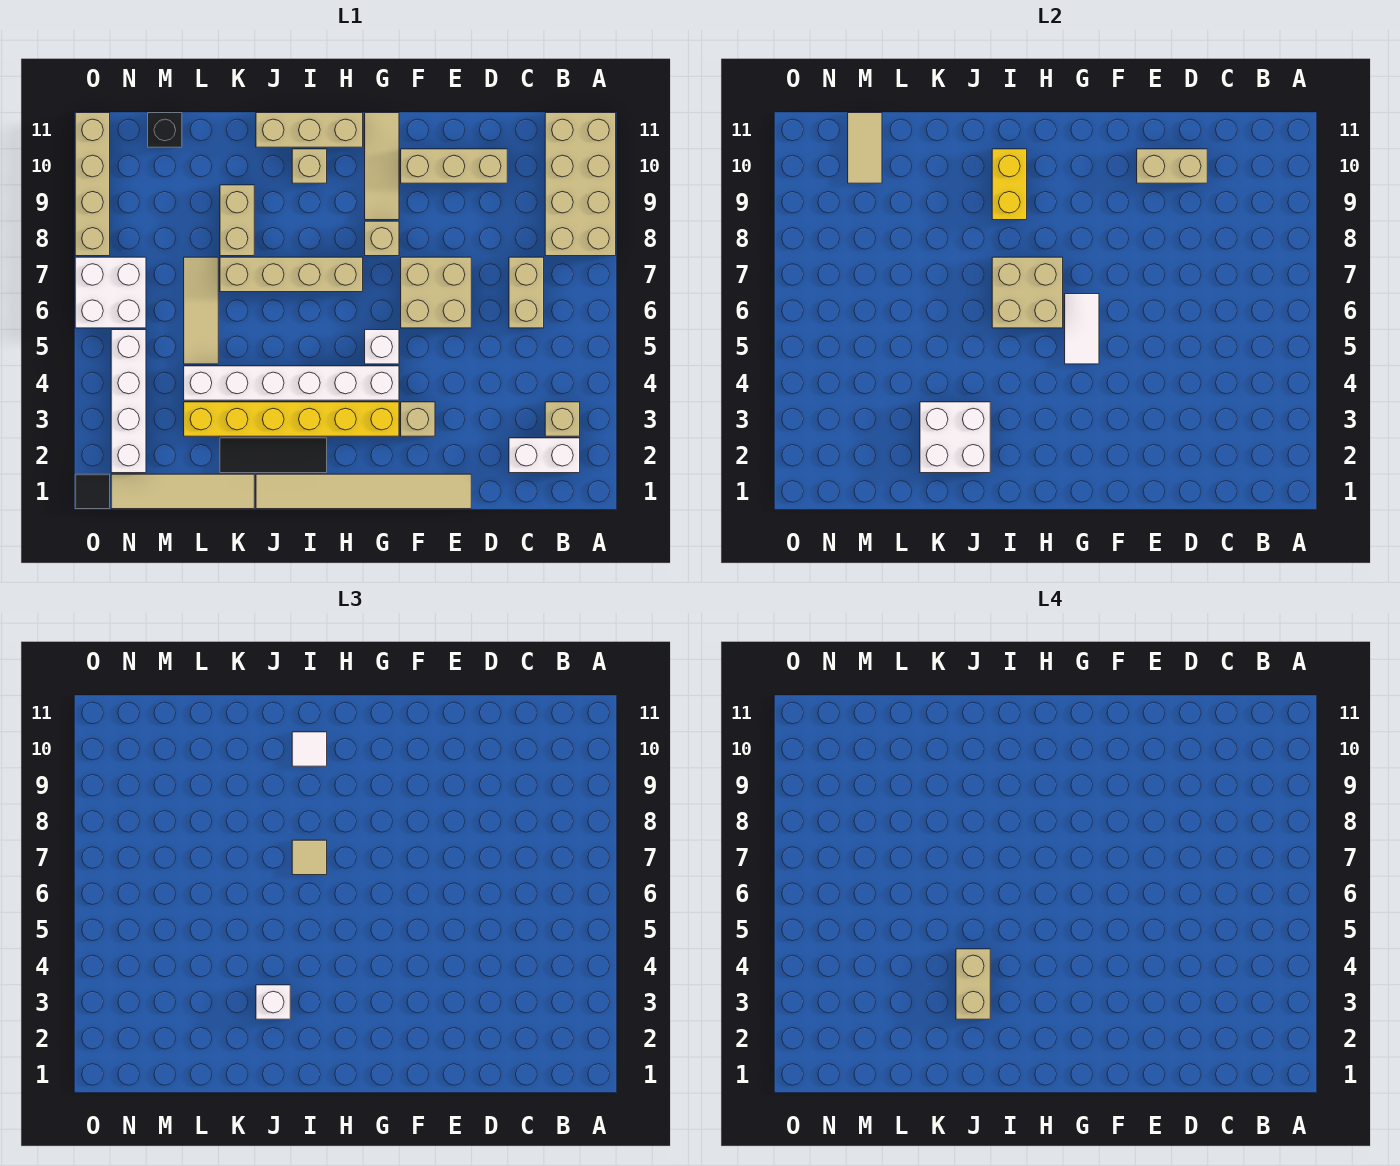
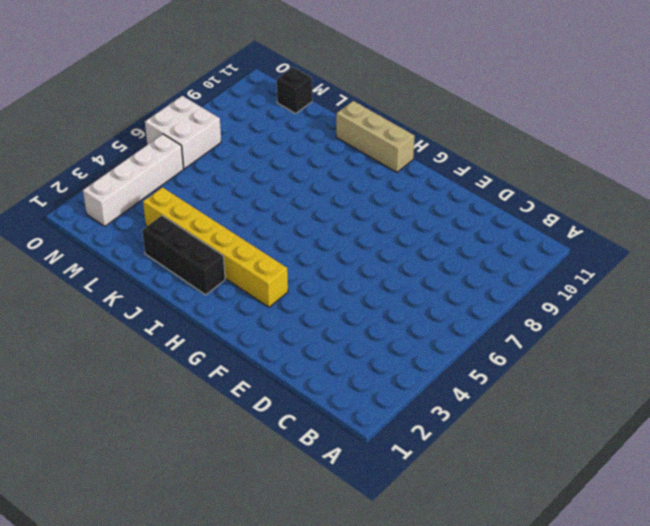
black brick I2:K2 level 1 -> black tile I2:K2 level 1
none -> tan brick A8:B11 level 1
none -> white brick B2:C2 level 1
none -> tan brick B3 level 1
none -> tan brick C6:C7 level 1

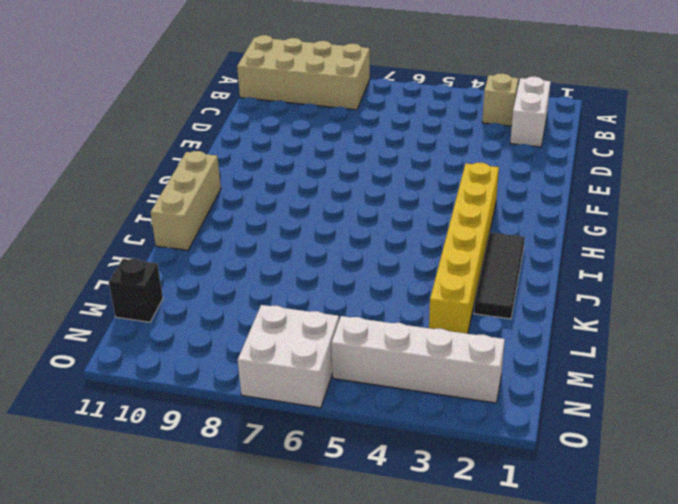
none -> tan brick C6:C7 level 1
none -> tan brick D10:F10 level 1
none -> tan tile E1:J1 level 1
none -> tan brick E6:F7 level 1

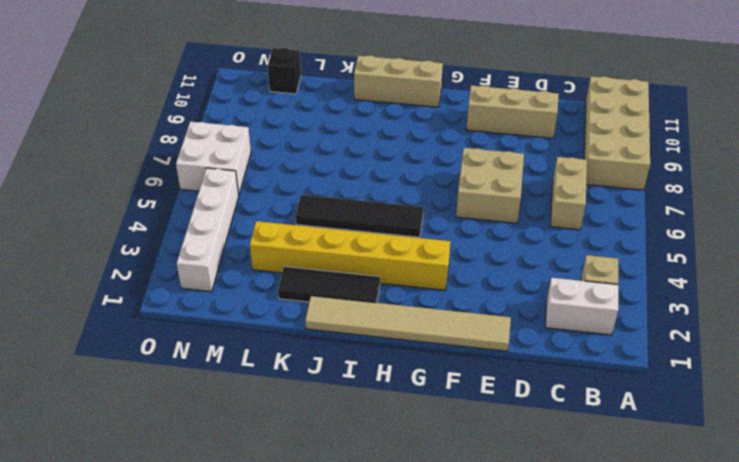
black tile H5:K5 level 1 -> none
none -> tan brick F3 level 1
none -> white brick G4:L4 level 1
none -> white brick G5 level 1
none -> tan brick G8 level 1

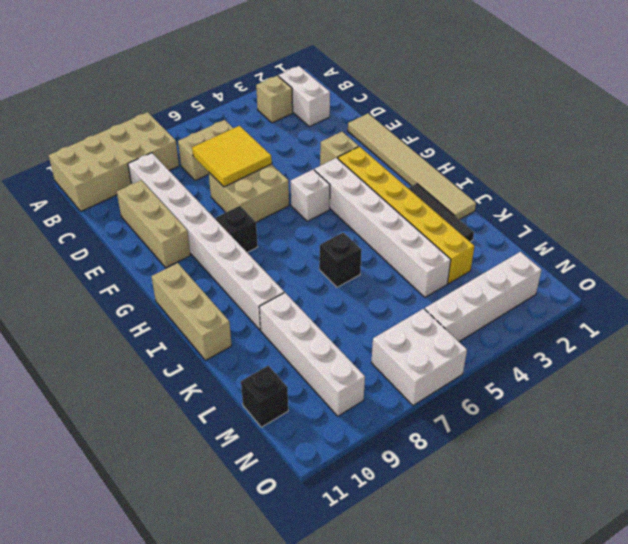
white brick C9:J9 level 1 -> tan tile G9:G11 level 1
yellow tile D6:E7 level 2 -> none
black brick G8 level 1 -> tan brick G8 level 1
black brick J6 level 1 -> none
white brick K9:N9 level 1 -> tan brick K8:K9 level 1
none -> tan brick H7:K7 level 1
none -> tan brick I10 level 1
none -> tan tile K1:N1 level 1
none -> tan tile L5:L7 level 1

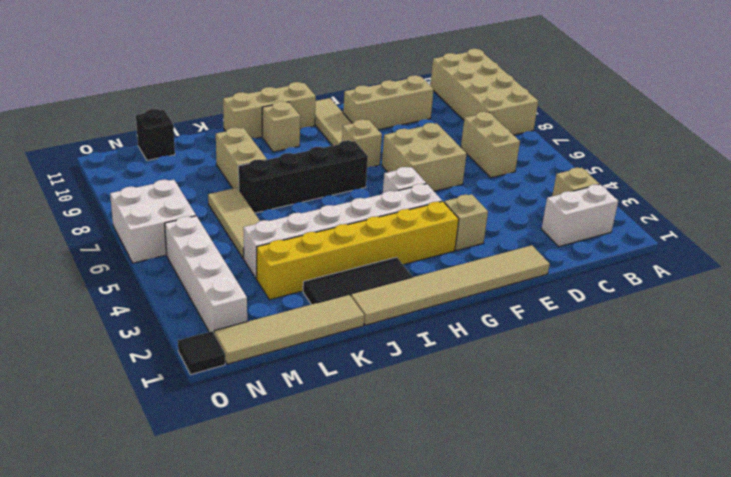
black brick H7:K7 level 1 -> tan brick H7:K7 level 1
none -> tan brick O8:O11 level 1
none -> tan brick D10:E10 level 2
none -> white tile G5:G6 level 2
none -> tan brick H6:I7 level 2

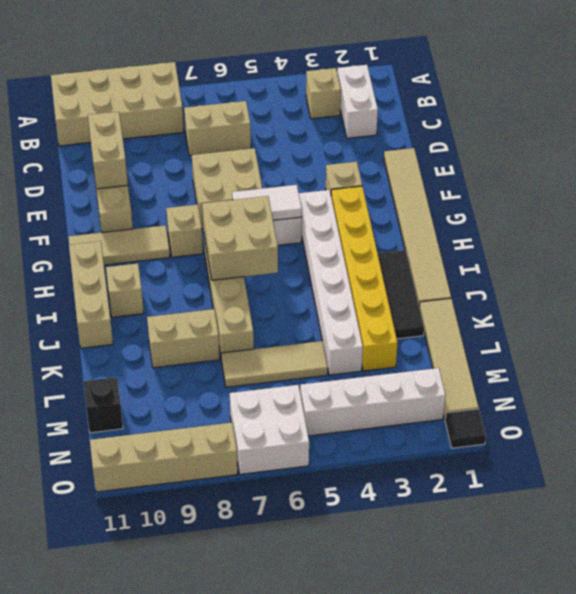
none -> yellow brick I9:I10 level 2
none -> white brick J2:K3 level 2
none -> tan tile M10:M11 level 2
none -> tan tile I7 level 3

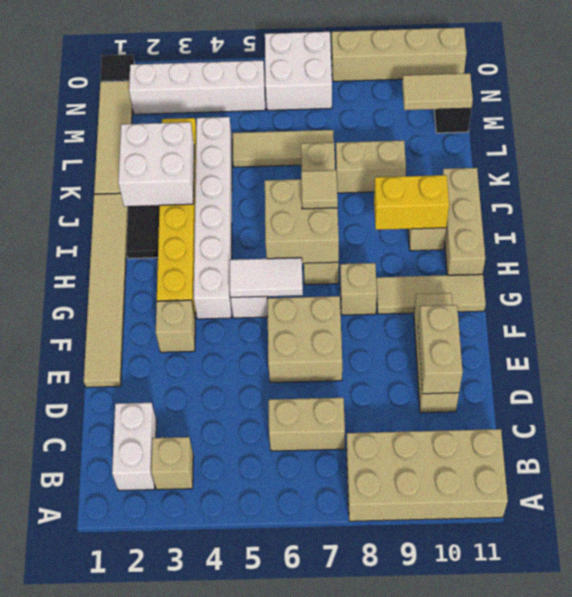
none -> white tile I10 level 3
none -> white brick J3 level 3
none -> tan brick J3:J4 level 4

